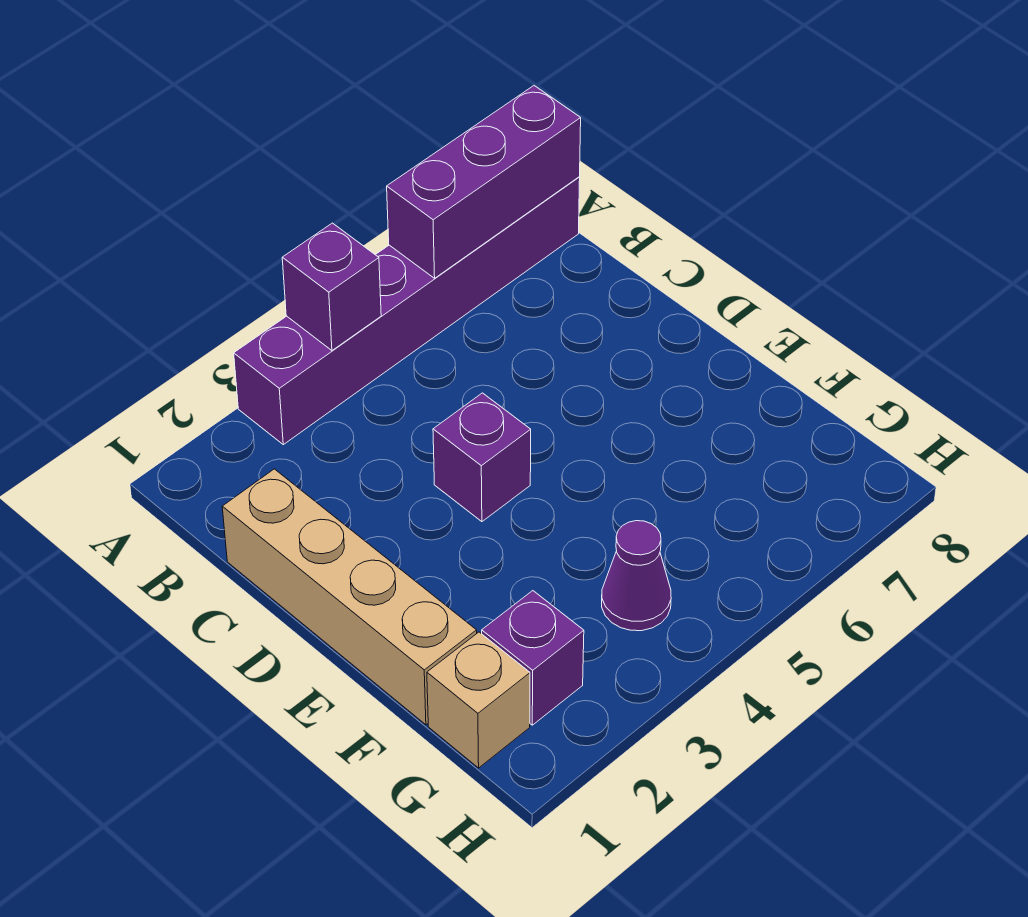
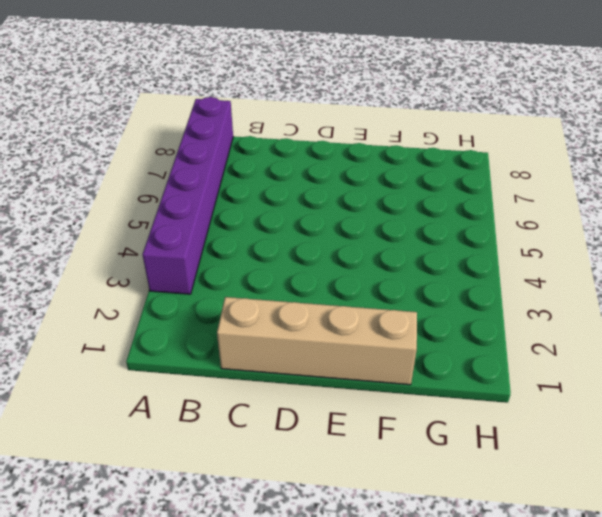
none -> purple brick D4 level 1
none -> tan brick G1 level 1

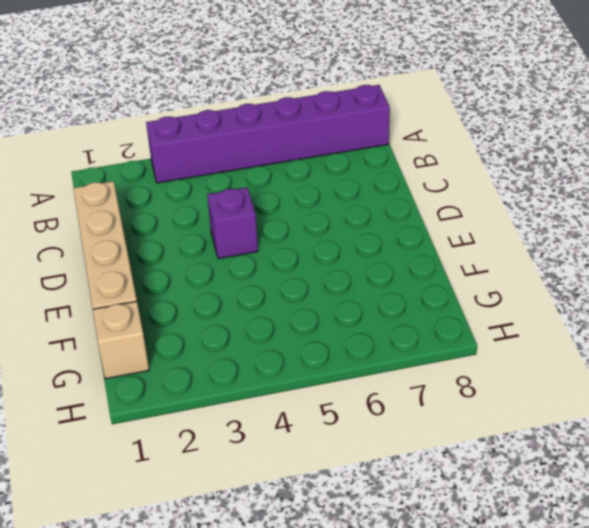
none -> purple brick G2 level 1
none -> purple cone G4 level 1

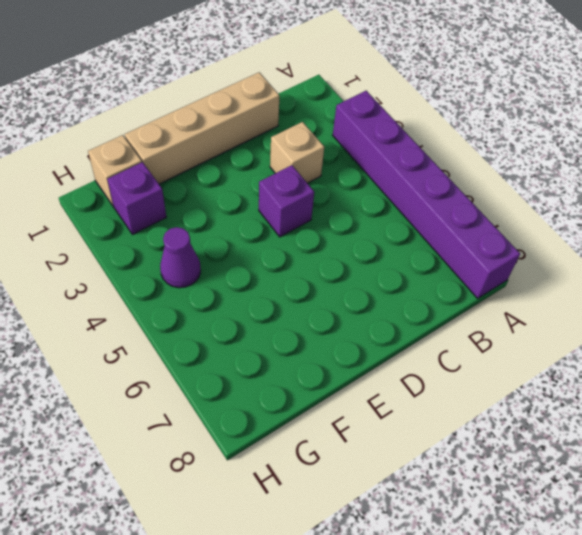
tan brick C3 level 1 -> none
none -> purple brick A4 level 2
none -> purple brick A6:A8 level 2

